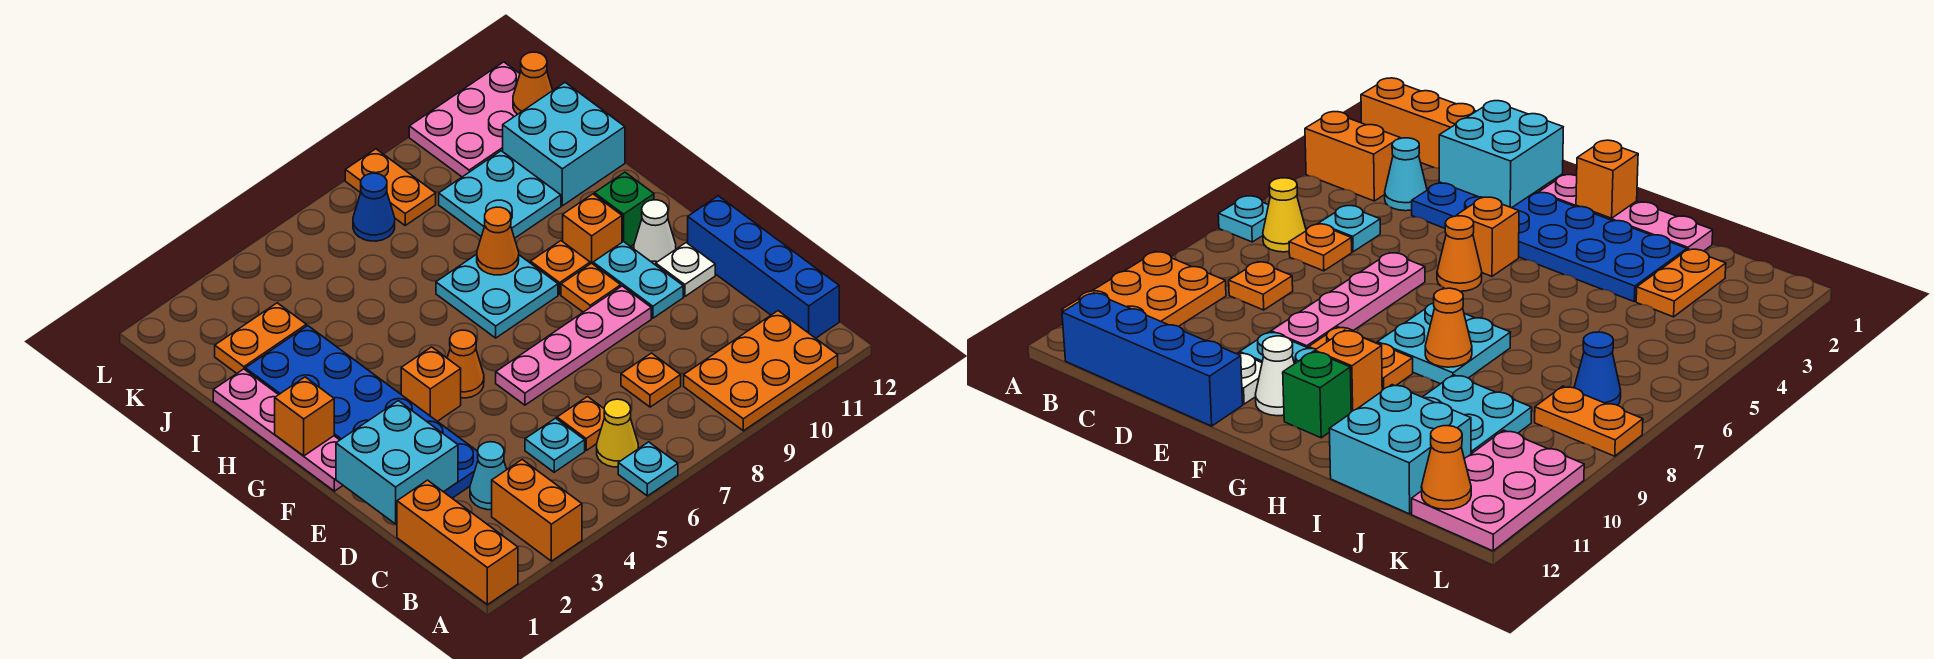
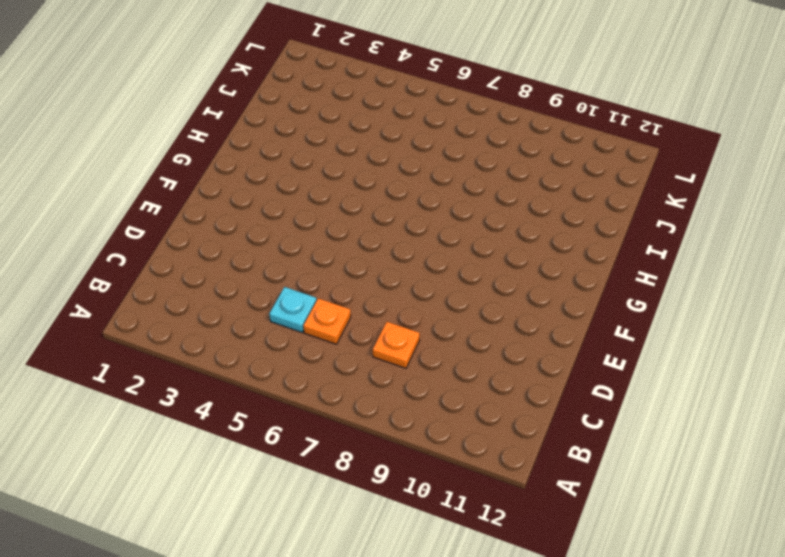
none -> orange brick A1:C1 level 1
none -> orange brick A3:B3 level 1
none -> cyan plate A6 level 1
none -> orange plate A9:B11 level 1

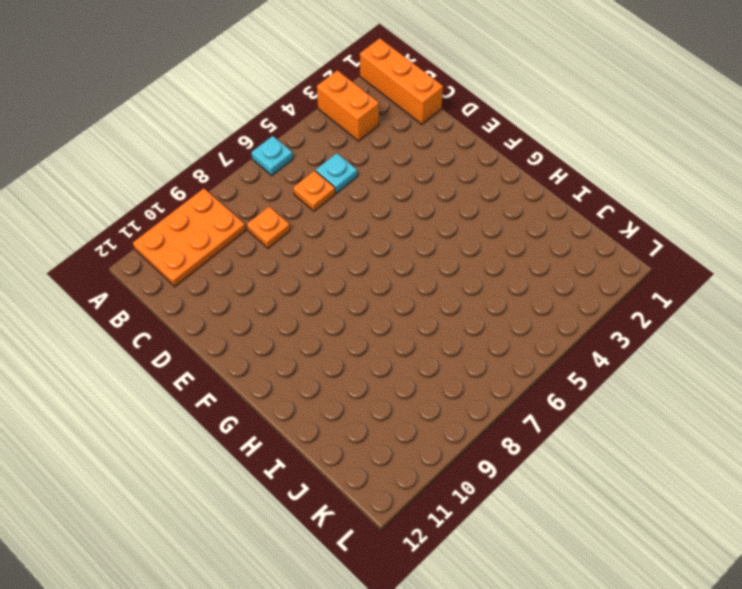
none -> yellow cone B6 level 1
none -> blue brick B12:E12 level 1
none -> cyan cone C3 level 1
none -> blue plate D2:I3 level 1

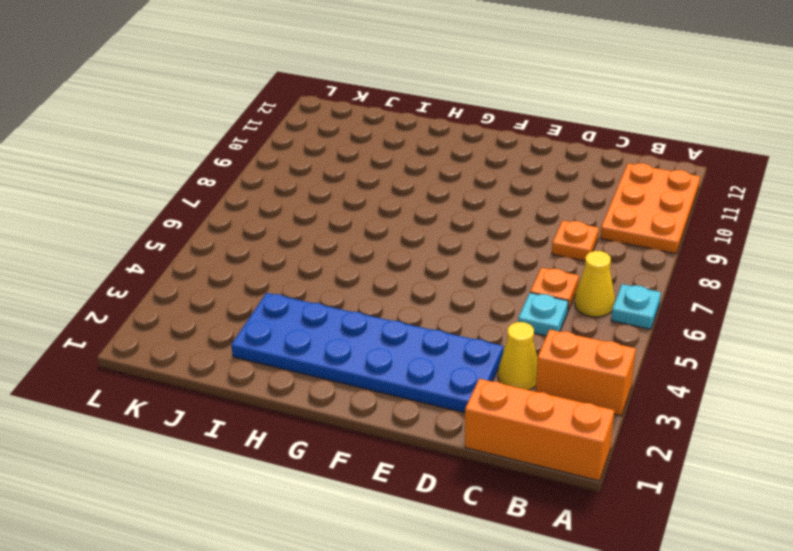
yellow cone C3 level 1 -> cyan cone C3 level 1
none -> blue brick B12:E12 level 1
none -> pink plate E6:E9 level 1
none -> cyan plate E10:F10 level 1
none -> white plate E11 level 1

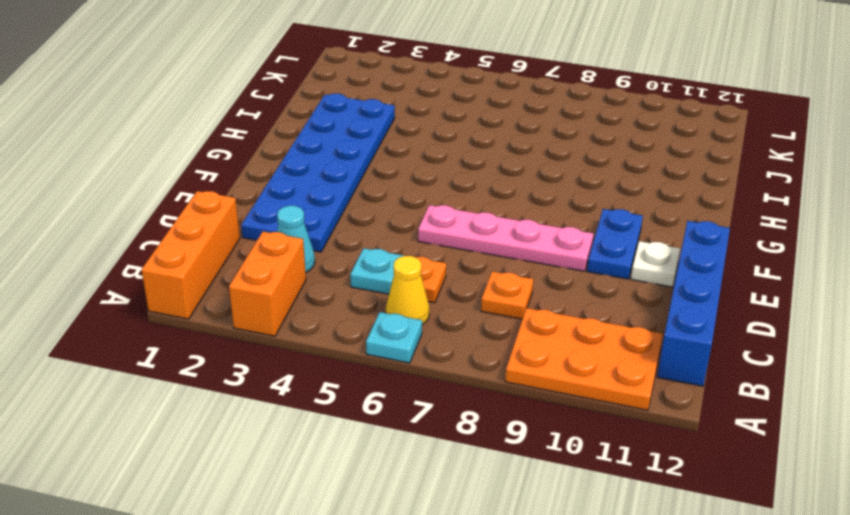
blue plate E10:F10 level 1 -> cyan plate E10:F10 level 1
none -> pink plate F1:I1 level 1
none -> orange brick F4 level 1
none -> orange cone F5 level 1
none -> orange plate F9 level 1

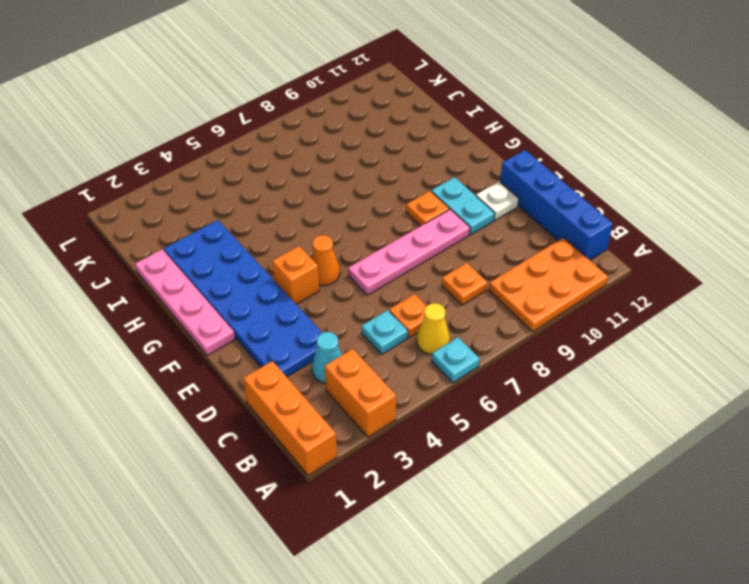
none -> white cone F11 level 1
none -> cyan plate G7:H8 level 1
none -> orange plate G9 level 1
none -> orange brick G10 level 1

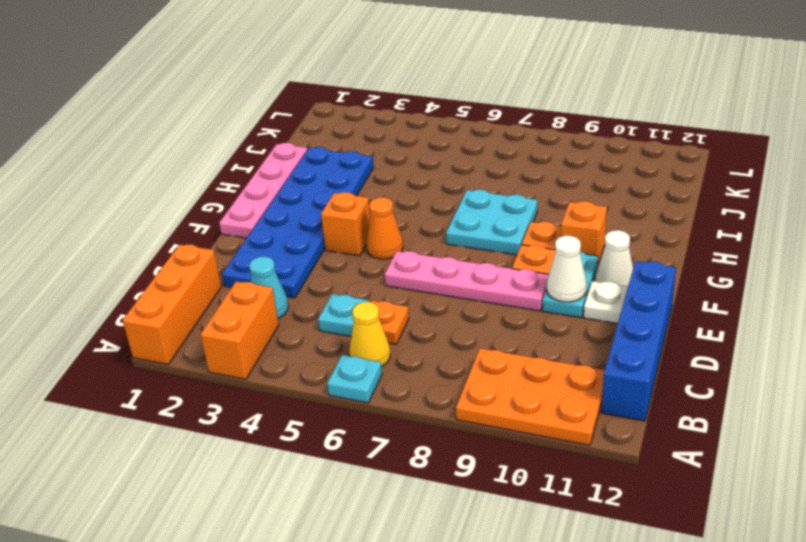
white cone E10 level 2 -> none
none -> orange plate C8 level 1
none -> green brick G11 level 1
none -> cyan plate I9:J10 level 1
none -> cyan brick I11:J12 level 1

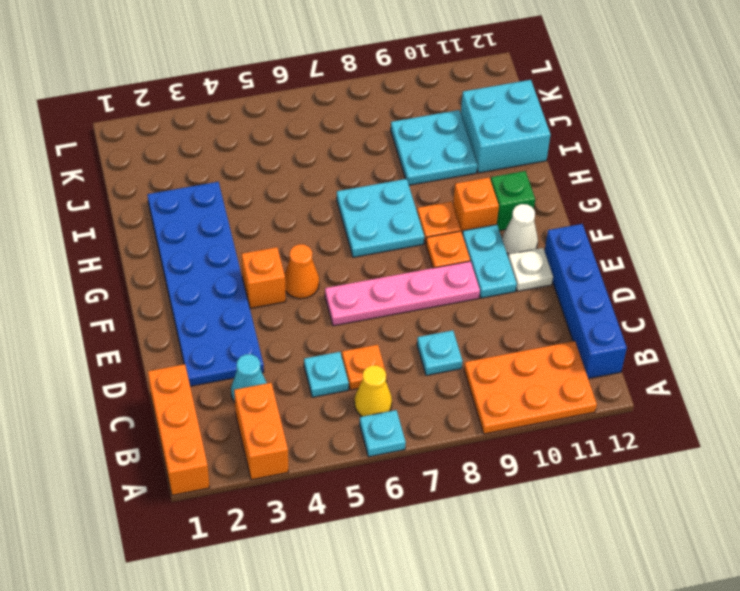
cyan plate C8 level 1 -> orange plate C8 level 1
none -> pink plate F1:I1 level 1
none -> orange plate J2:J3 level 1
none -> blue cone K7 level 1
none -> orange plate K8:L8 level 1

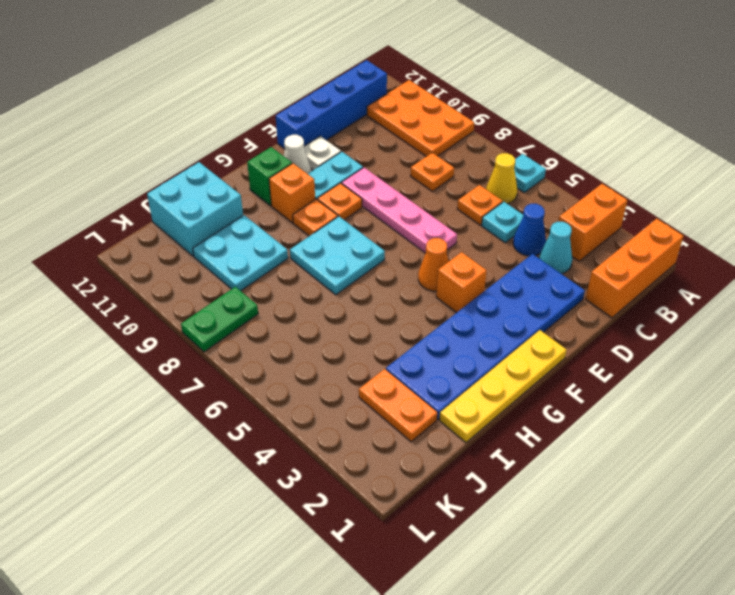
blue cone C4 level 1 -> blue cone K7 level 1
yellow plate F1:I1 level 1 -> pink plate F1:I1 level 1
green plate K8:L8 level 1 -> orange plate K8:L8 level 1
none -> pink plate K10:L12 level 1
none -> cyan brick D1:E2 level 2
none -> orange brick G1 level 2
none -> orange cone H8 level 2

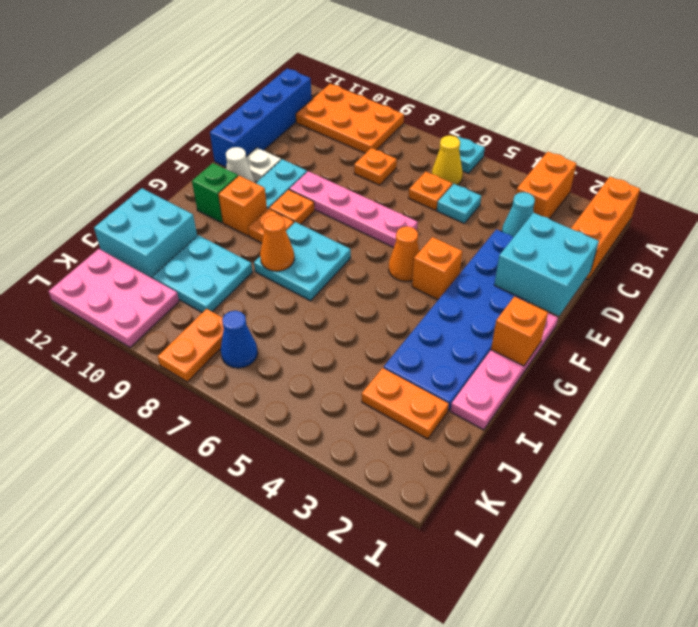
none -> orange cone K12 level 2

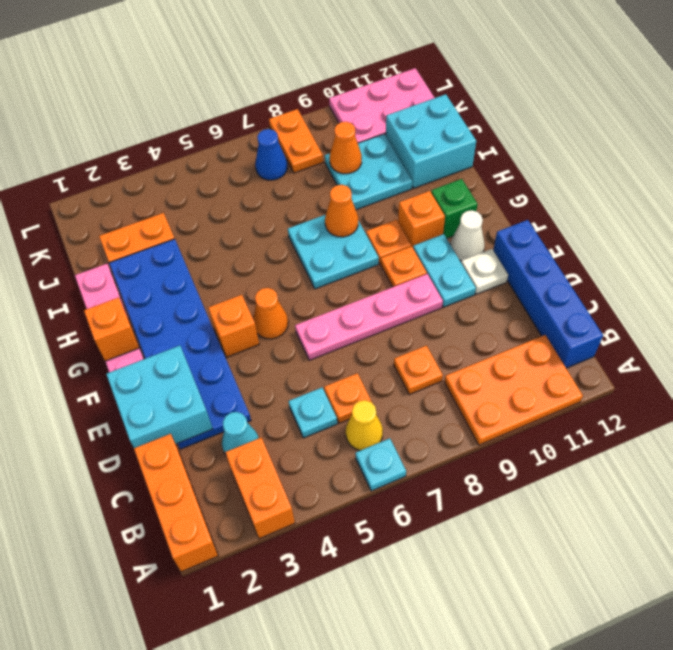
orange cone J9 level 2 -> orange cone K12 level 2

